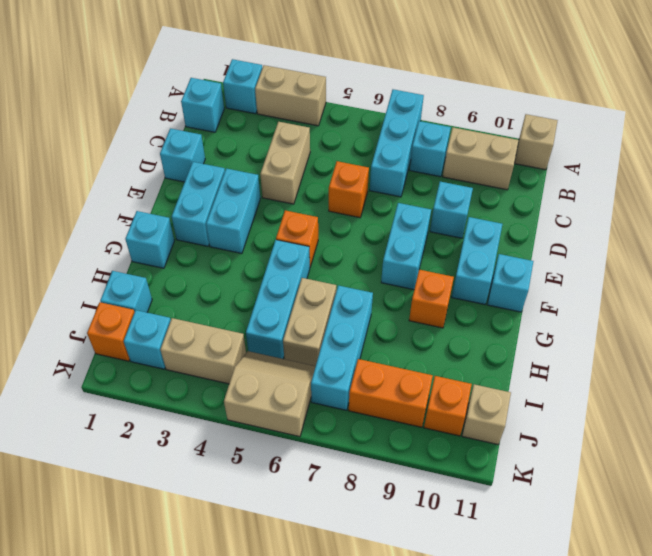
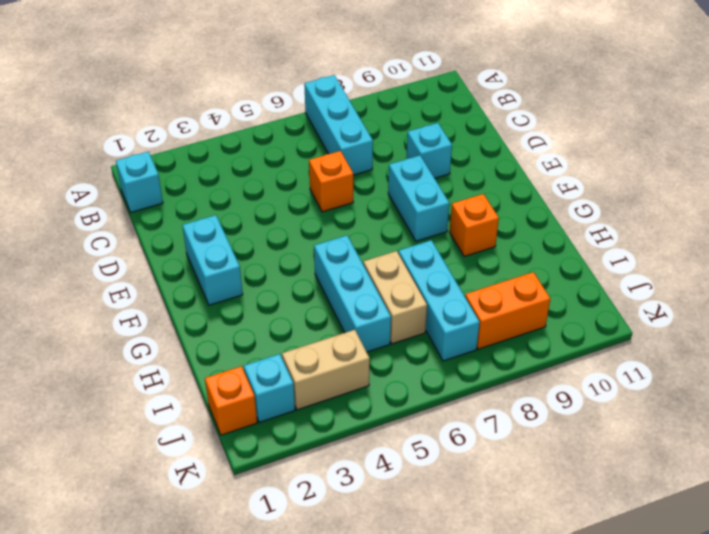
none -> cyan brick A2 level 1
none -> tan brick A3:A4 level 1
none -> tan brick A11 level 1
none -> cyan brick B8 level 1

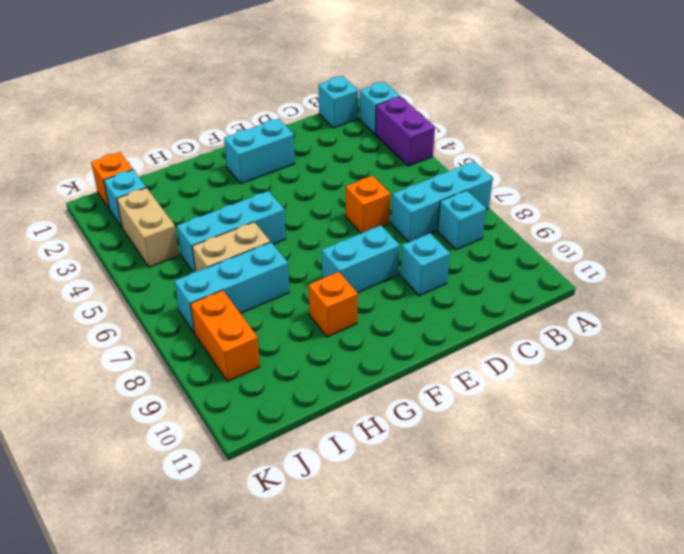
purple brick A3:A4 level 1 -> tan brick A3:A4 level 1
none -> tan brick A11 level 1
none -> tan brick B9:B10 level 1
none -> tan brick C4:D4 level 1
none -> cyan brick D1 level 1

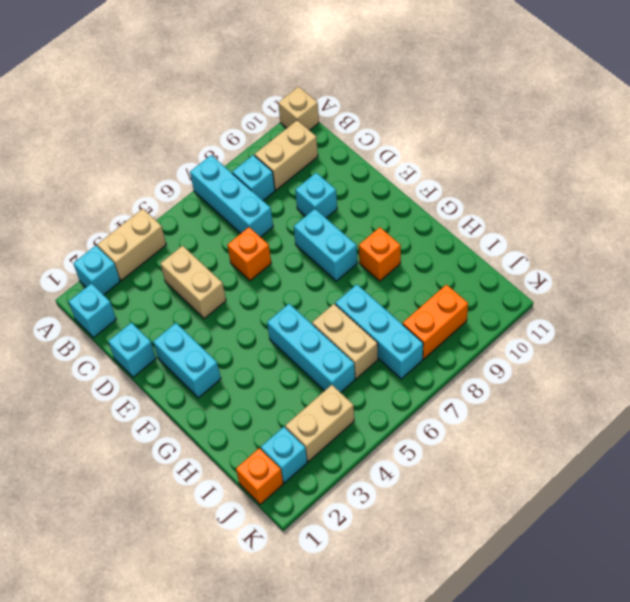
none -> cyan brick E3:F3 level 1
none -> cyan brick E10:F10 level 1
none -> orange brick F5 level 1
none -> cyan brick F11 level 1

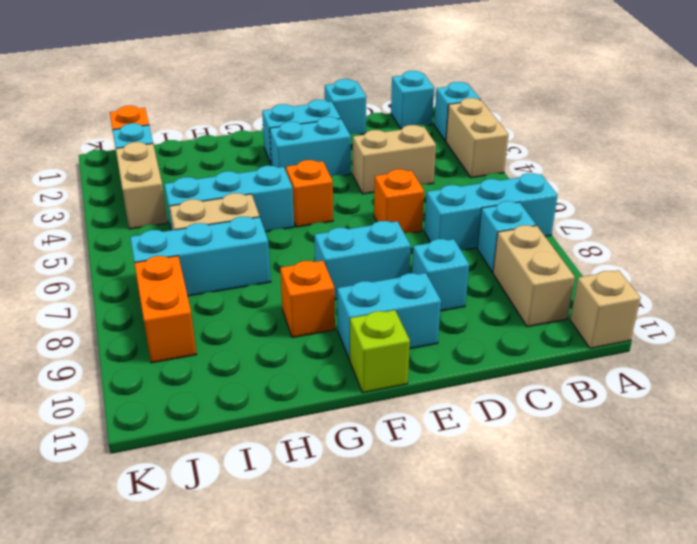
lime brick F11 level 1 -> cyan brick F11 level 1
none -> cyan brick G1 level 1
none -> cyan brick I1 level 1
none -> tan slope J5:K6 level 1 top K
none -> orange brick J10 level 1

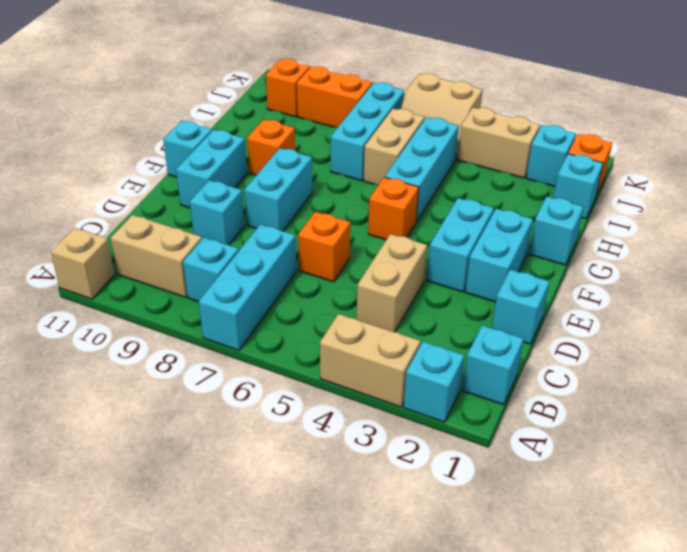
none -> tan brick J11 level 1

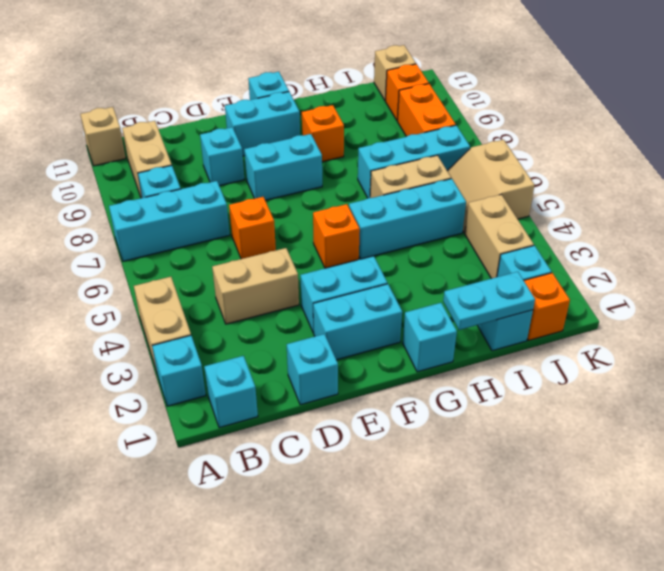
cyan plate H1:I1 level 2 -> none

